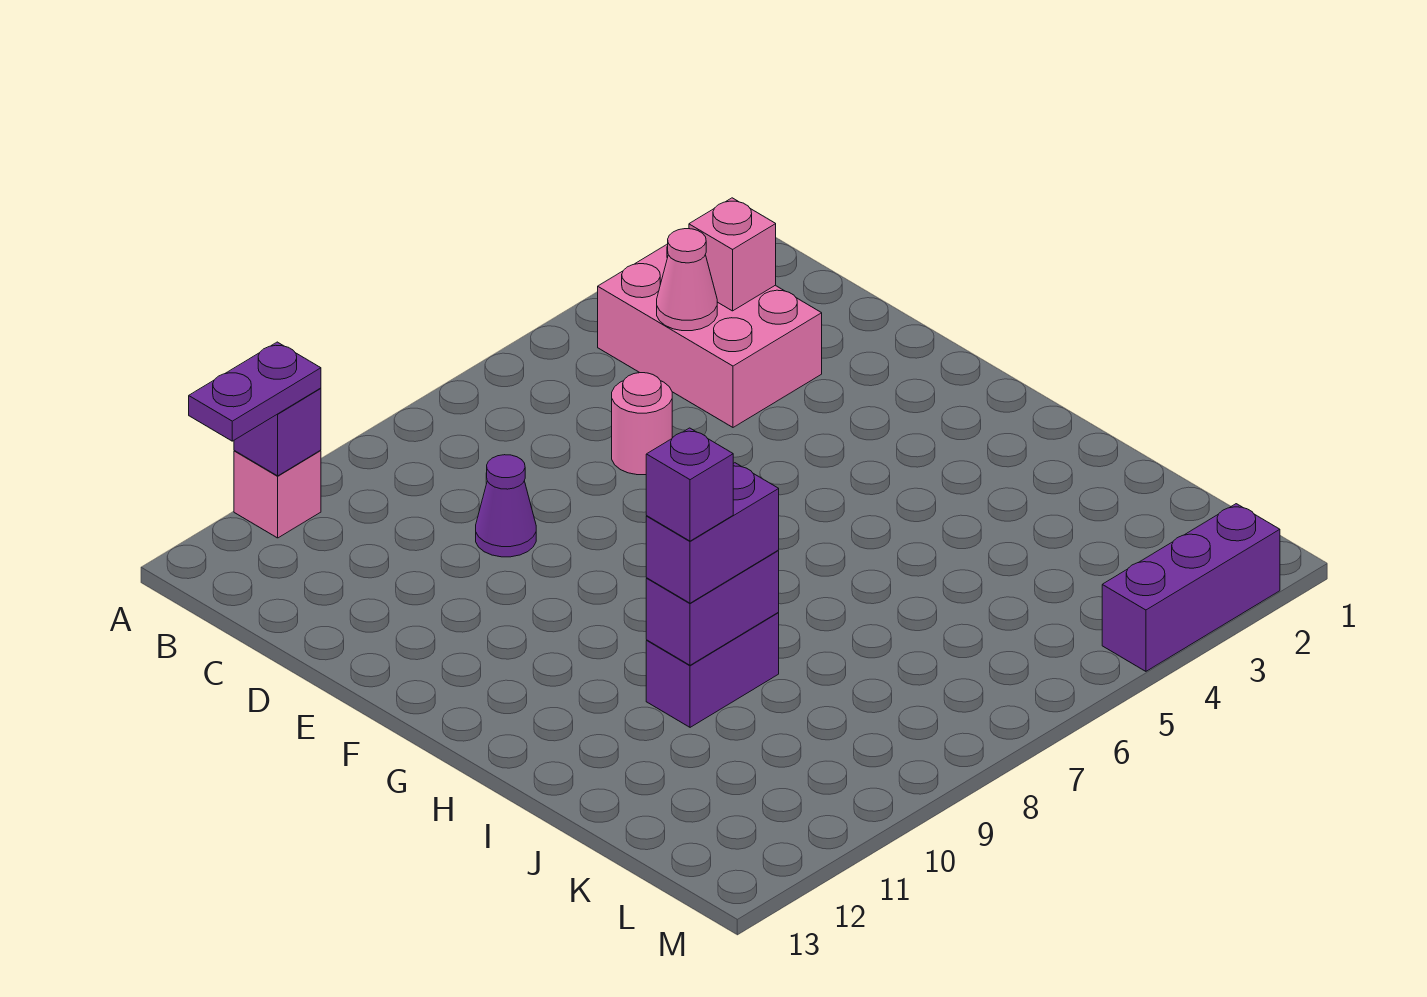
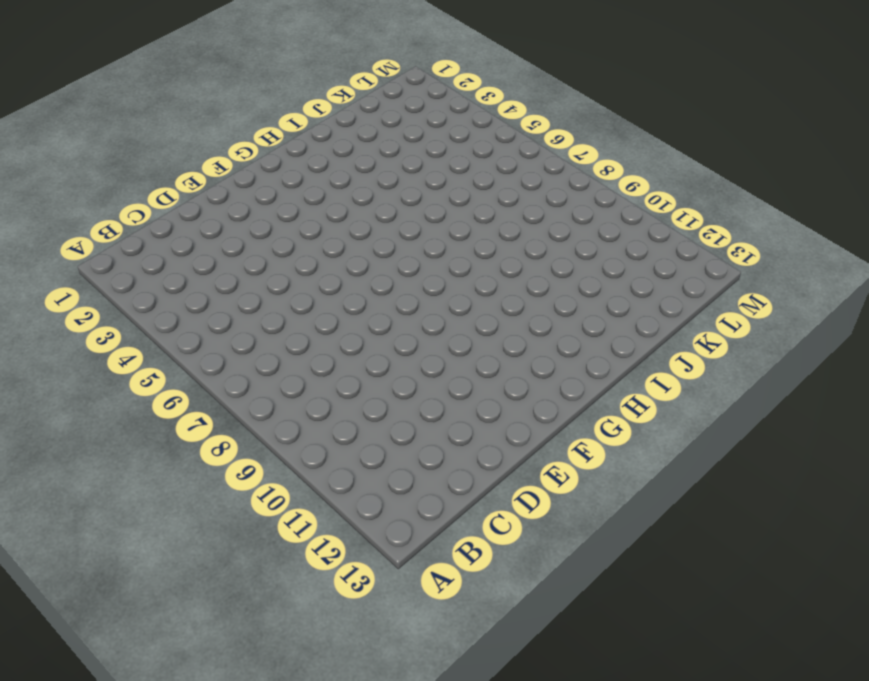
none -> pink brick A11 level 1
none -> pink brick B3:D4 level 1
none -> pink round brick D6 level 1

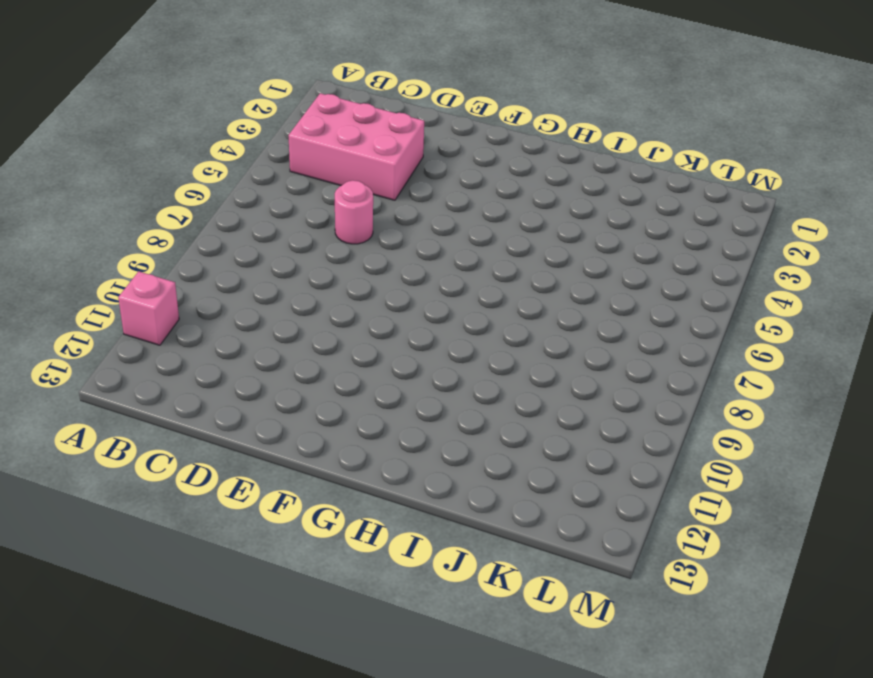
none -> purple cone D9 level 1
none -> purple brick I9:I10 level 1
none -> purple brick M2:M4 level 1

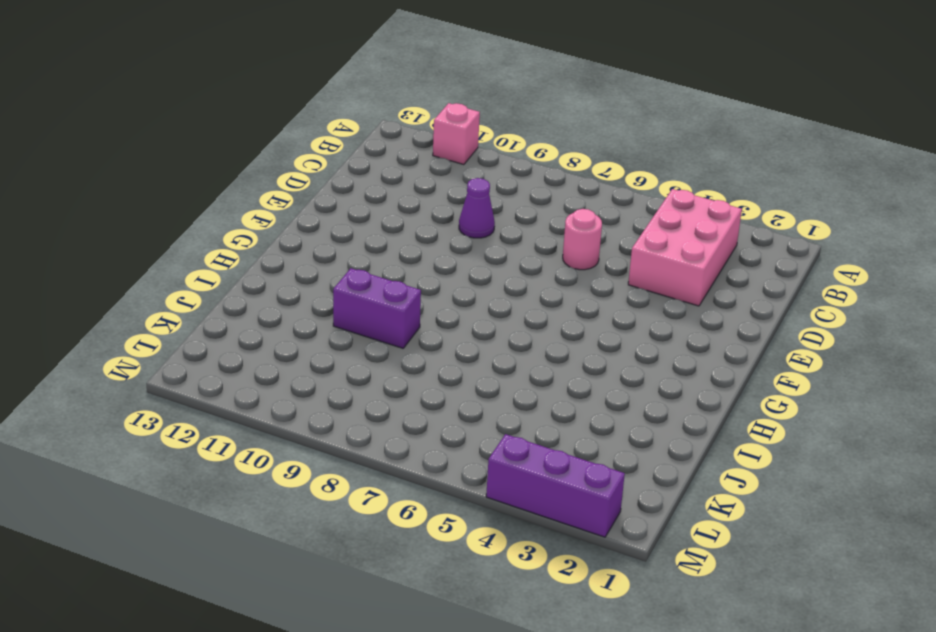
none -> purple brick A11 level 2
none -> pink brick C3 level 2
none -> pink cone C4 level 2

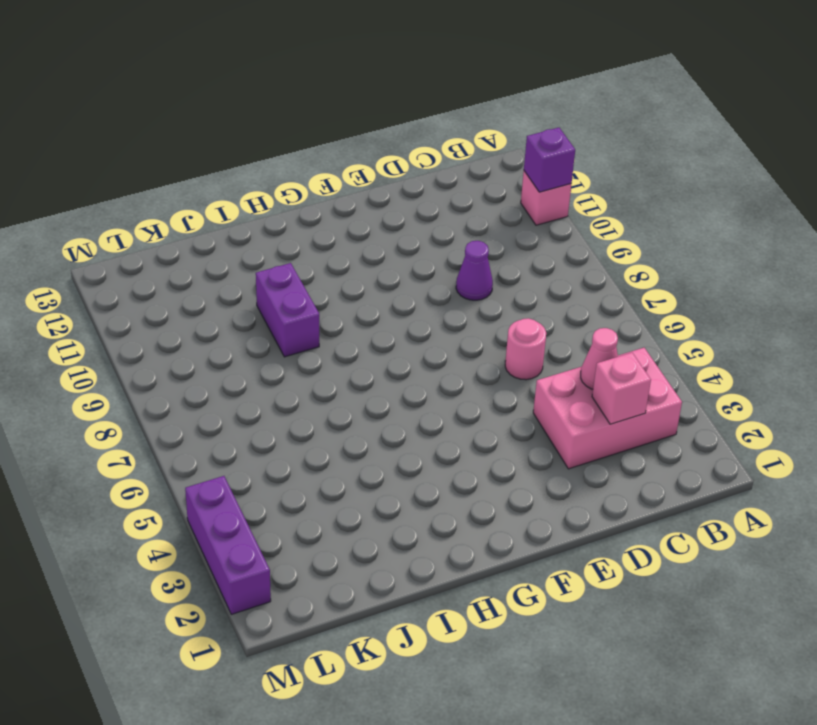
none -> purple brick I9:I10 level 2
none -> purple plate A11:A12 level 3
none -> purple brick I9:I10 level 3

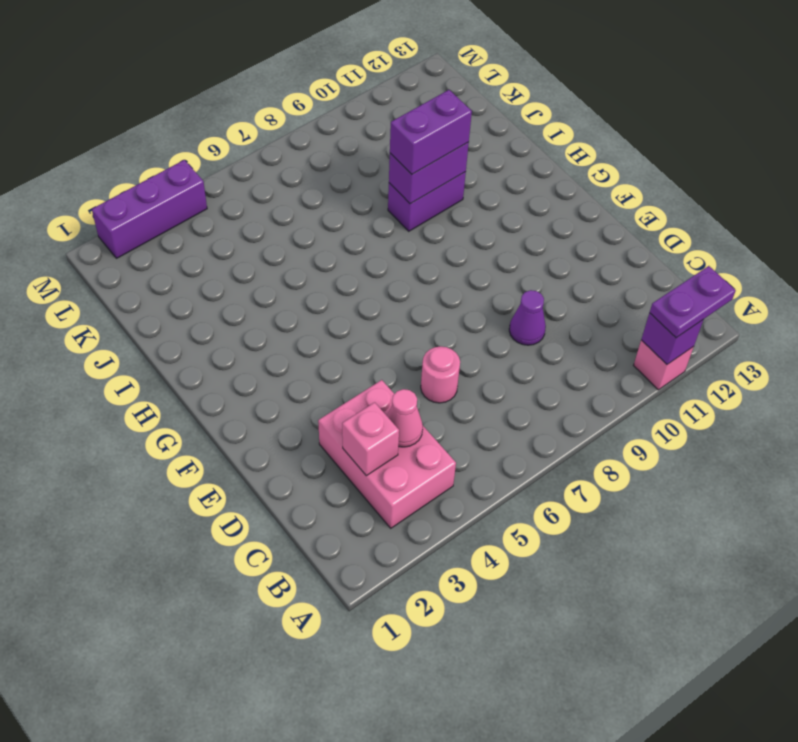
none -> purple brick I10 level 4

